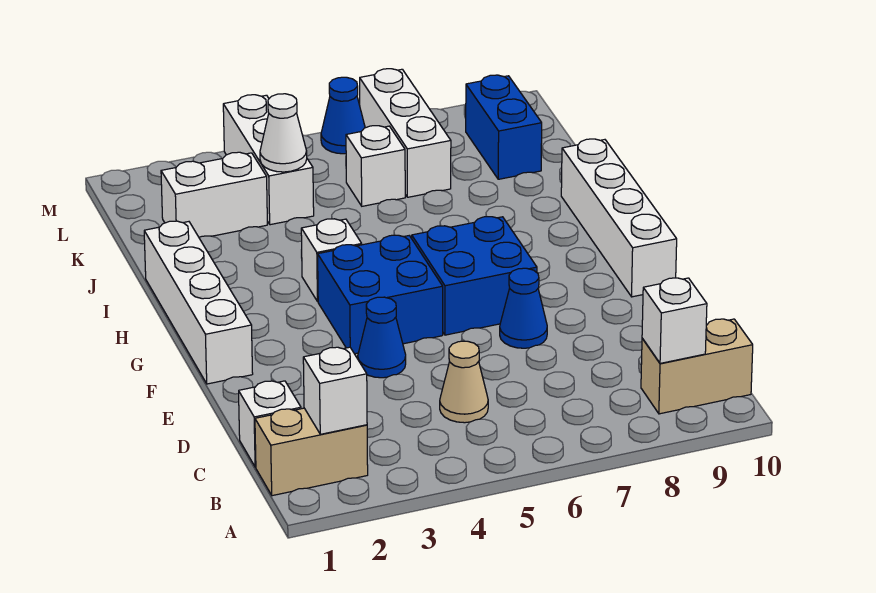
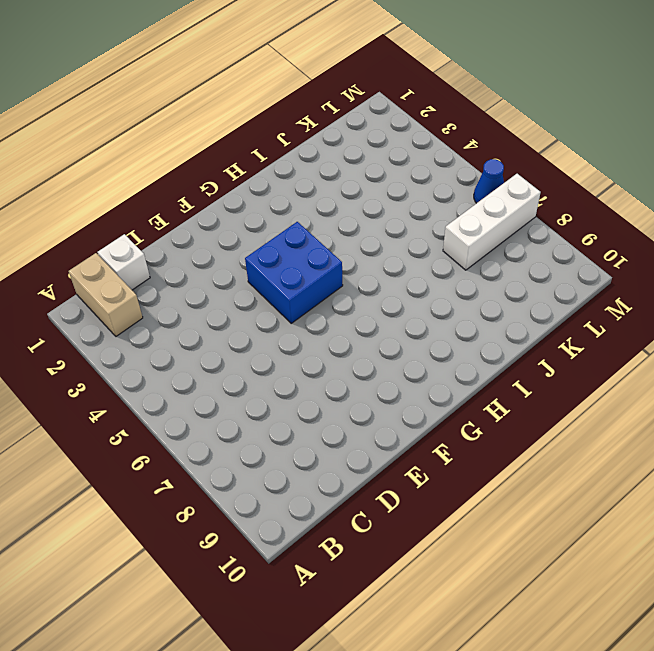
none -> tan brick B9:B10 level 1
none -> tan cone C5 level 1
none -> blue cone E4 level 1

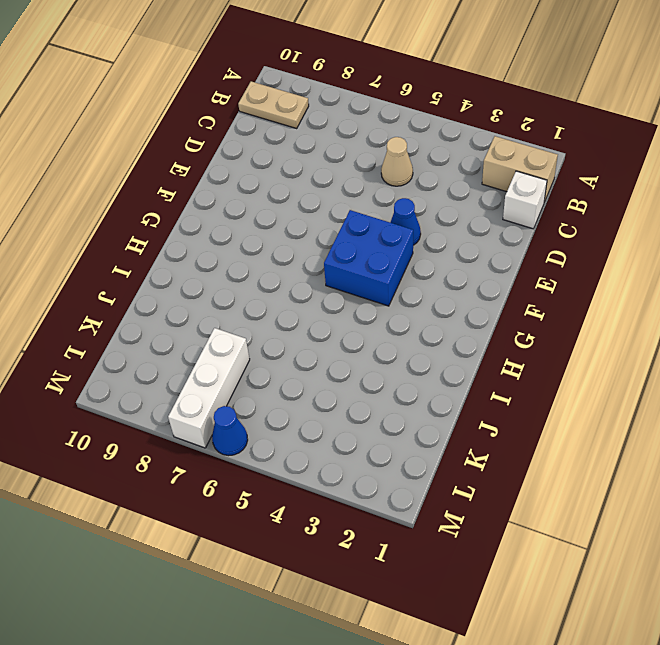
tan plate B9:B10 level 1 -> tan brick B9:B10 level 1
none -> blue cone E7 level 1
none -> white brick F1:I1 level 1
none -> blue brick F6:G7 level 1

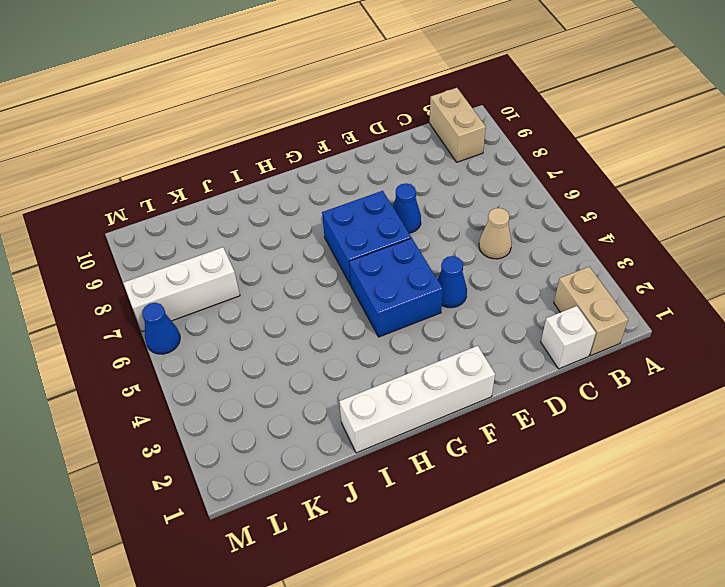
none -> white brick F10:I10 level 1
none -> white brick H4 level 1
none -> white brick K2:K3 level 1

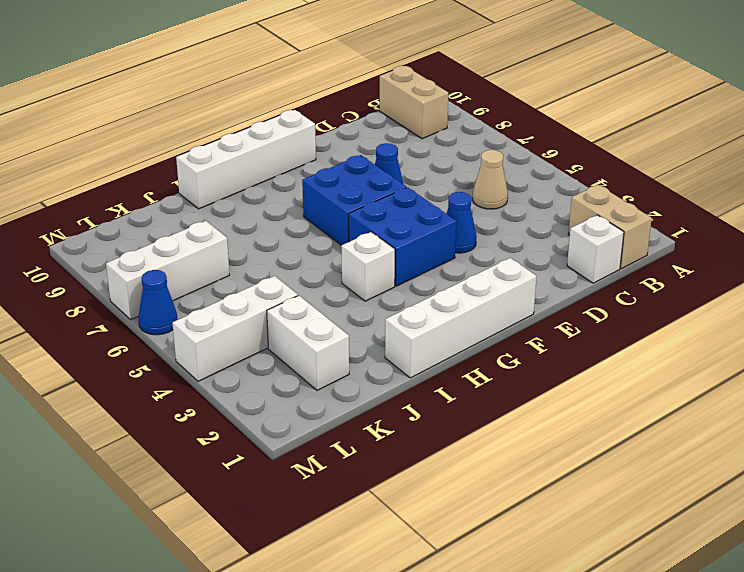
none -> white brick K6 level 1
none -> blue brick K9:L9 level 1
none -> white brick B2 level 2

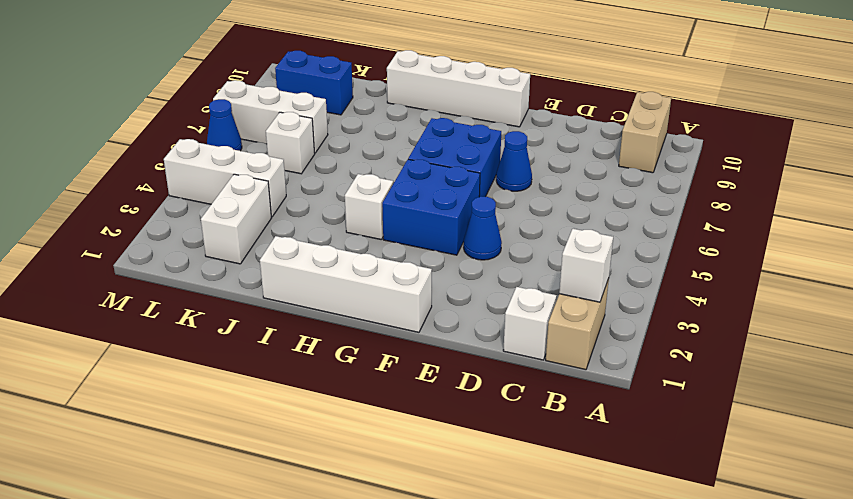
none -> tan cone C5 level 1
none -> white brick B9 level 2
none -> white cone K4 level 2

